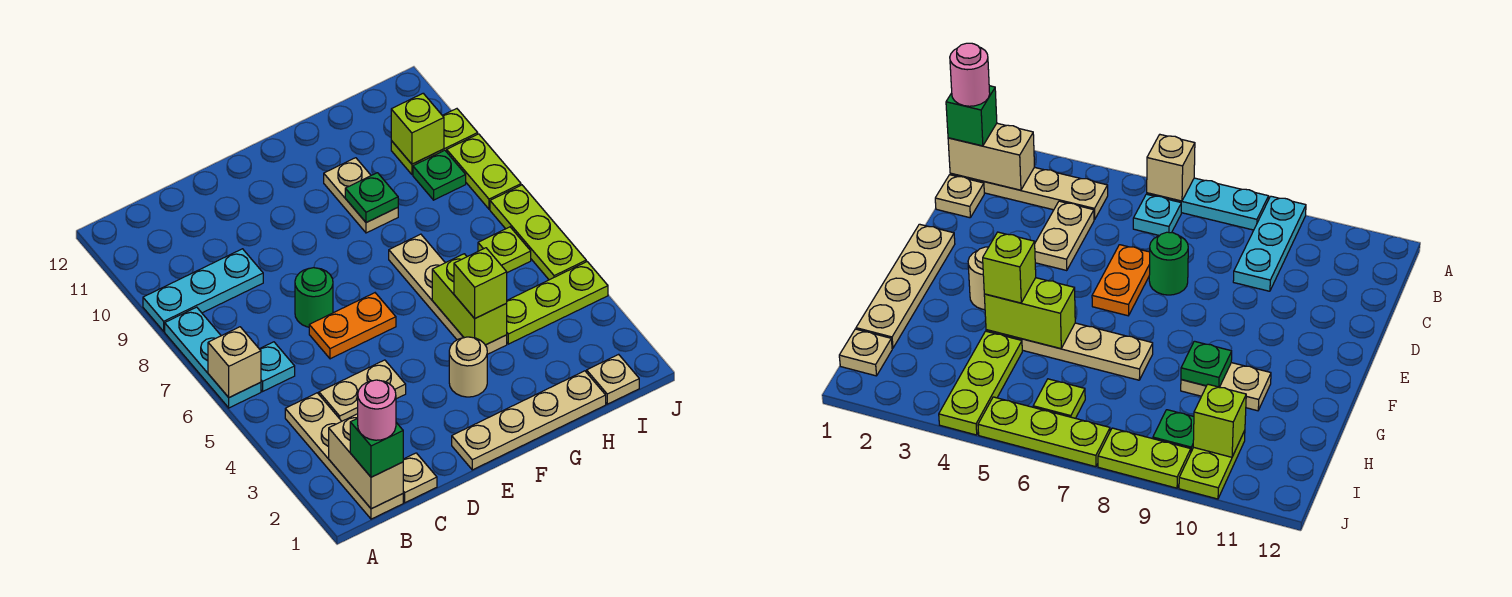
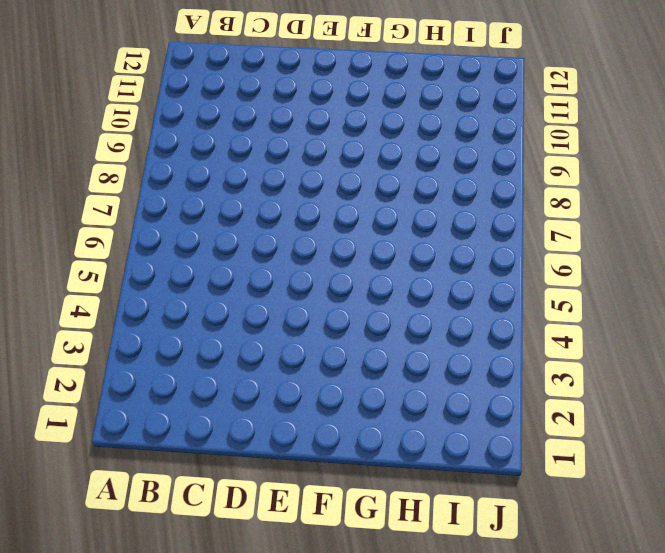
none -> cyan plate A6:A8 level 1
none -> cyan plate A9:C9 level 1
none -> tan plate B1:B4 level 1

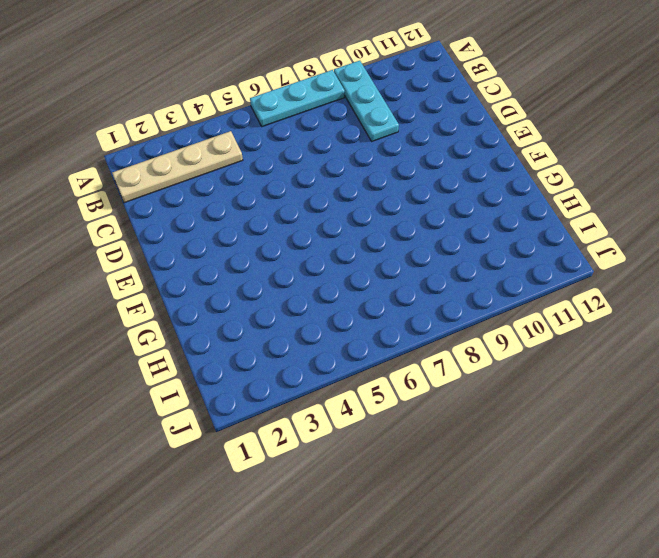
none -> cyan plate B6 level 1
none -> tan plate C1 level 1
none -> tan plate C4:D4 level 1

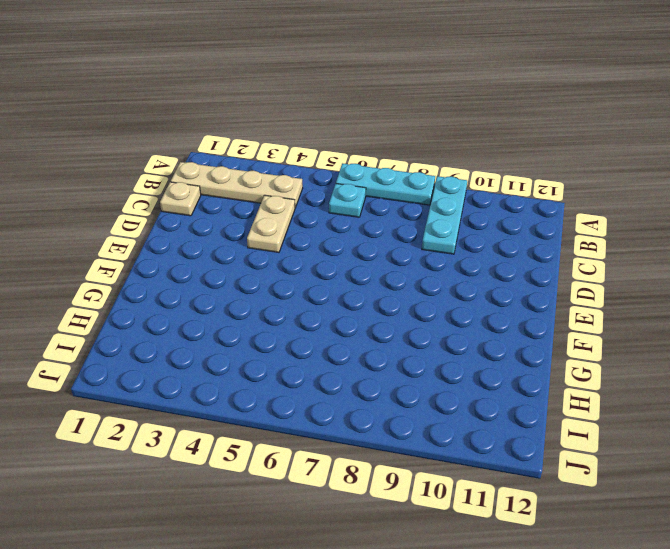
none -> orange plate D6:E6 level 1
none -> green round brick D7 level 1
none -> tan plate E1:H1 level 1

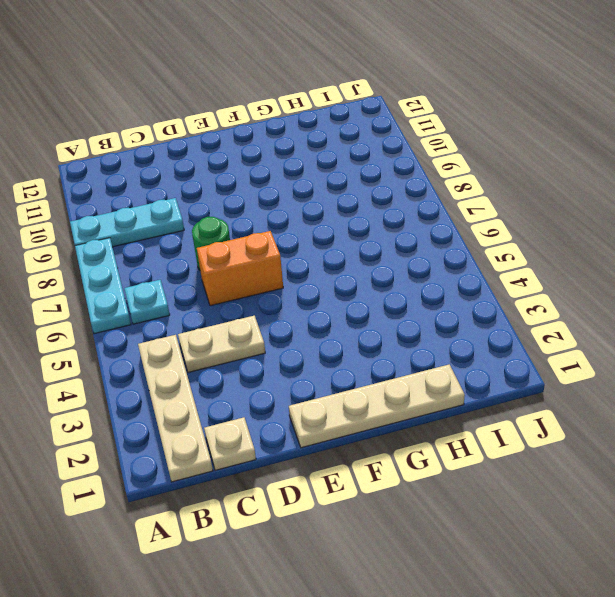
orange brick D6:E6 level 1 -> orange plate D6:E6 level 1
none -> tan round brick F3 level 1
none -> tan plate G4:G7 level 1
none -> tan plate G9:G10 level 1

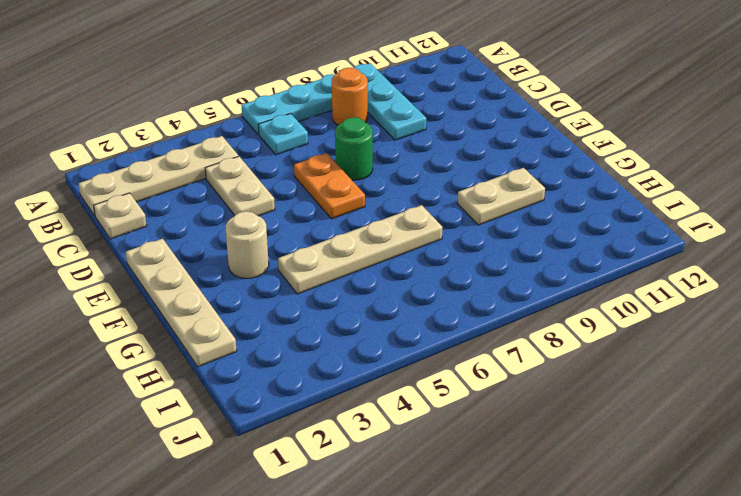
orange round brick B8 level 1 -> none
none -> lime plate H4:J4 level 1
none -> tan plate I1 level 1
none -> lime plate I6 level 1

